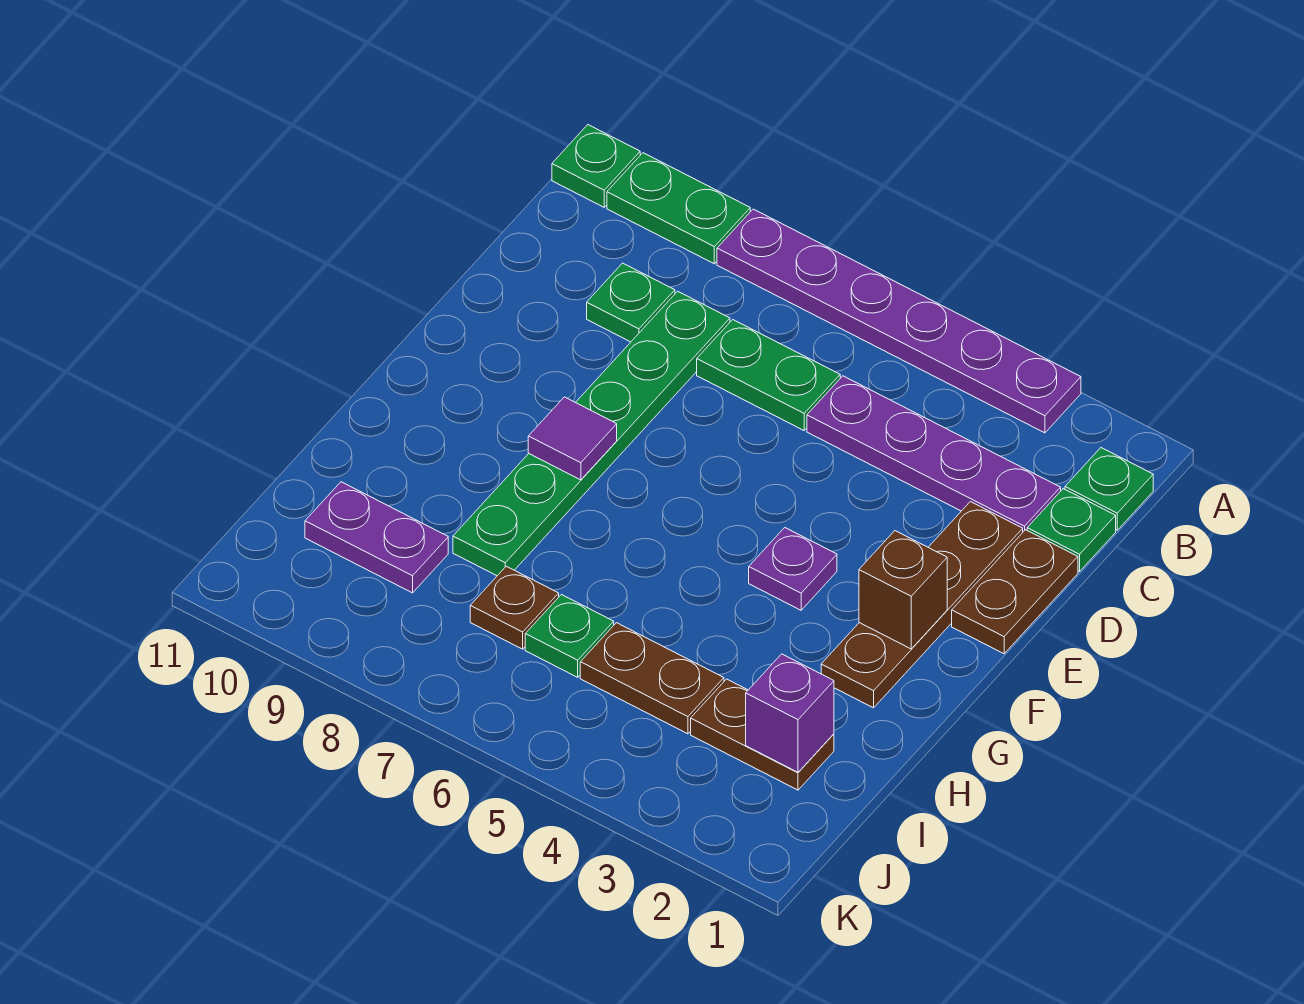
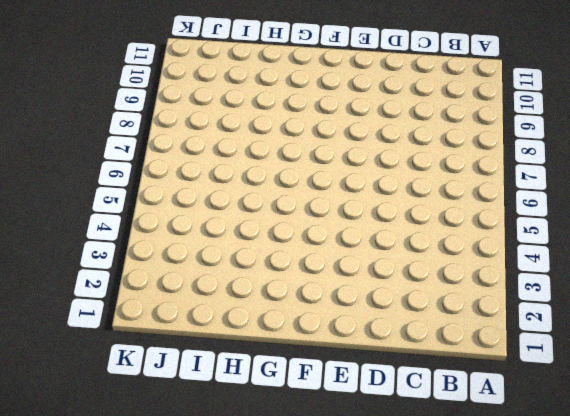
none -> purple plate A3:A8 level 1
none -> green plate A9:A10 level 1
none -> green plate A11 level 1

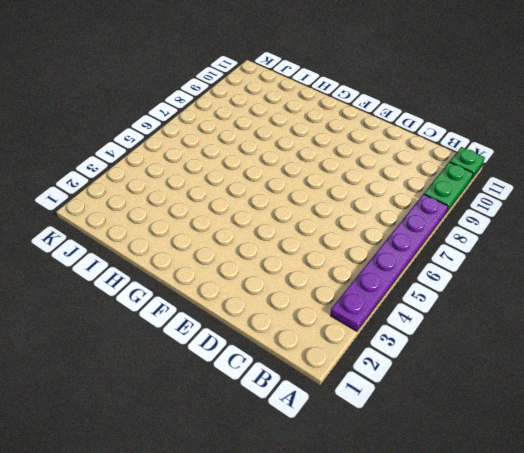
none -> green plate B1 level 1
none -> green plate C1 level 1
none -> purple plate C2:C5 level 1

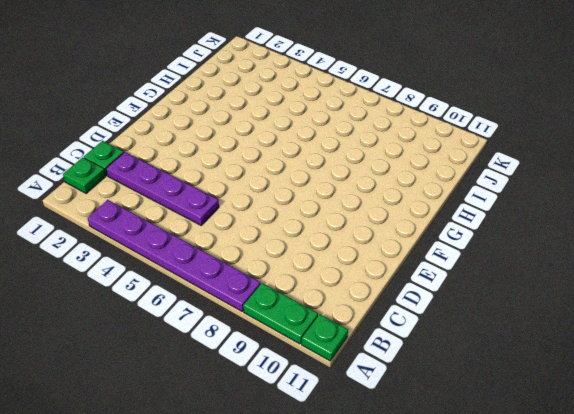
none -> green plate C6:C7 level 1
none -> green plate C8:H8 level 1
none -> green plate C9 level 1

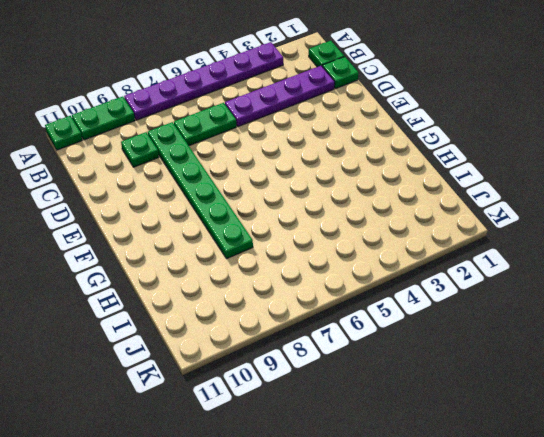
none -> brown plate D1:E1 level 1
none -> brown plate D2:G2 level 1
none -> purple plate F4 level 1

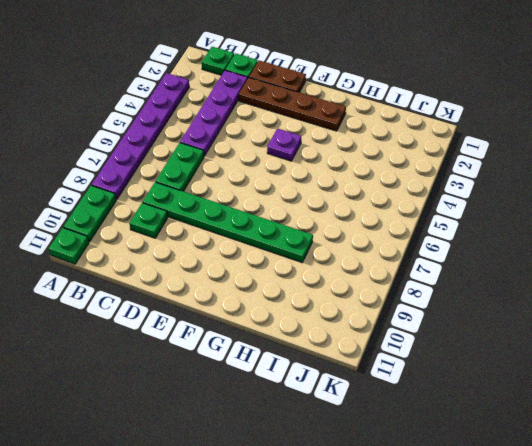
none -> brown plate I2:I3 level 1
none -> brown plate I4:I5 level 1
none -> green plate I6 level 1

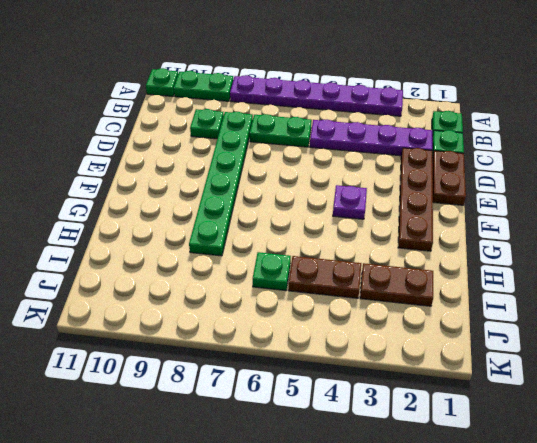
none -> brown plate I7 level 1
none -> purple plate I9:I10 level 1
none -> brown brick F2 level 2

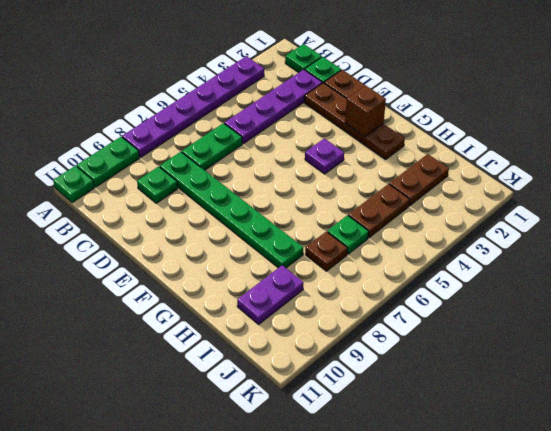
none -> purple tile F8 level 2
none -> purple brick I2 level 2

